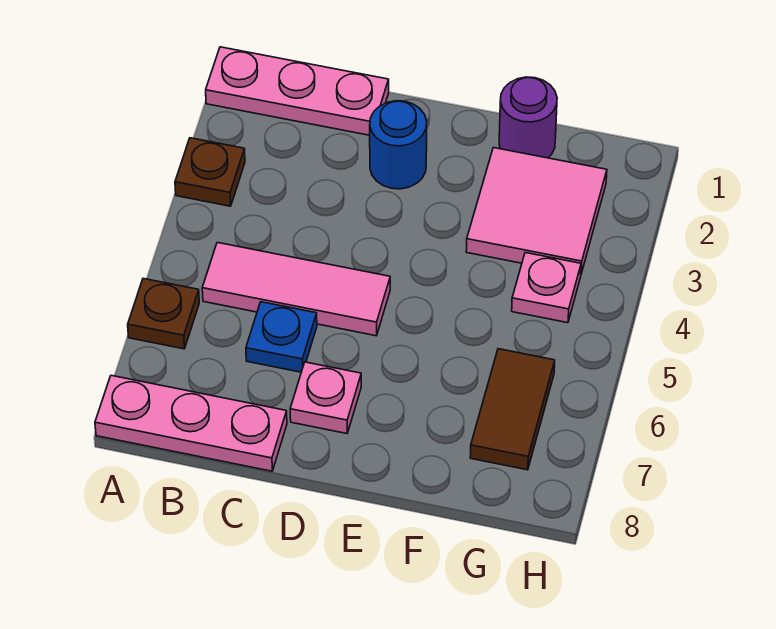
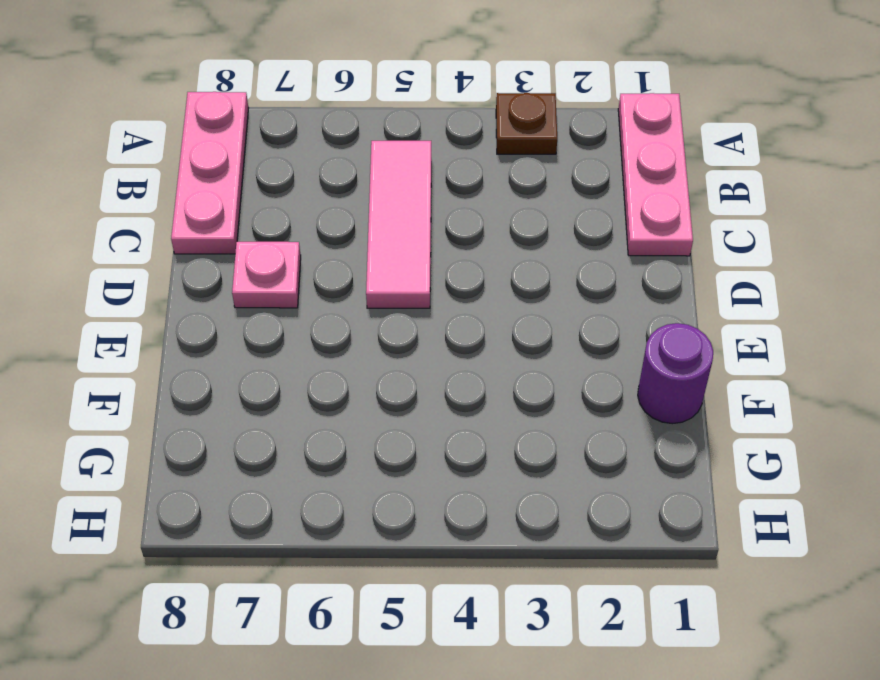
none -> brown plate A6 level 1
none -> blue plate C6 level 1
none -> blue round brick D2 level 1

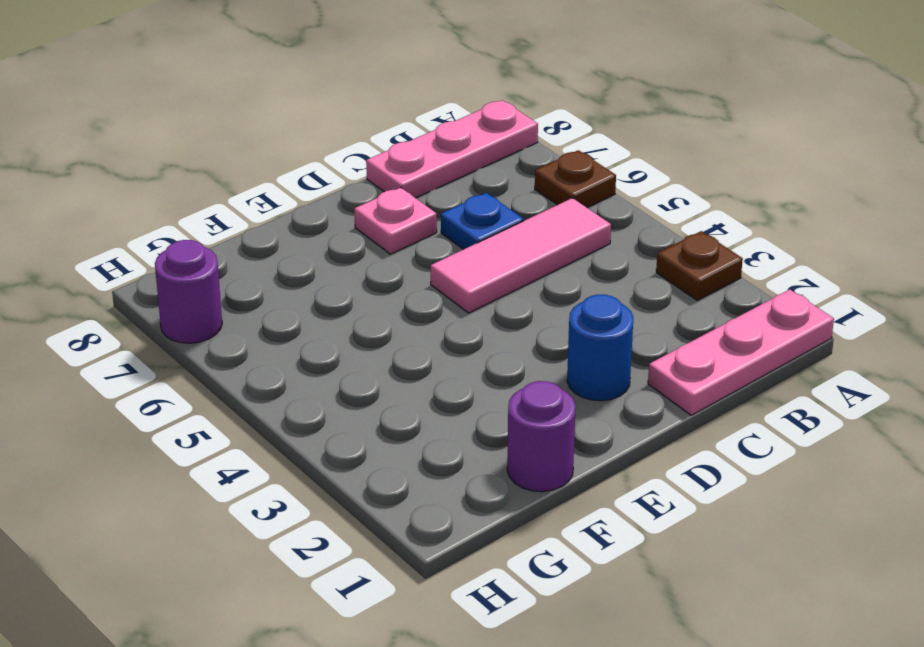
purple round brick H7 level 1 -> none
none -> pink tile F2:G3 level 1
none -> pink plate G4 level 1
none -> brown tile G6:G7 level 1

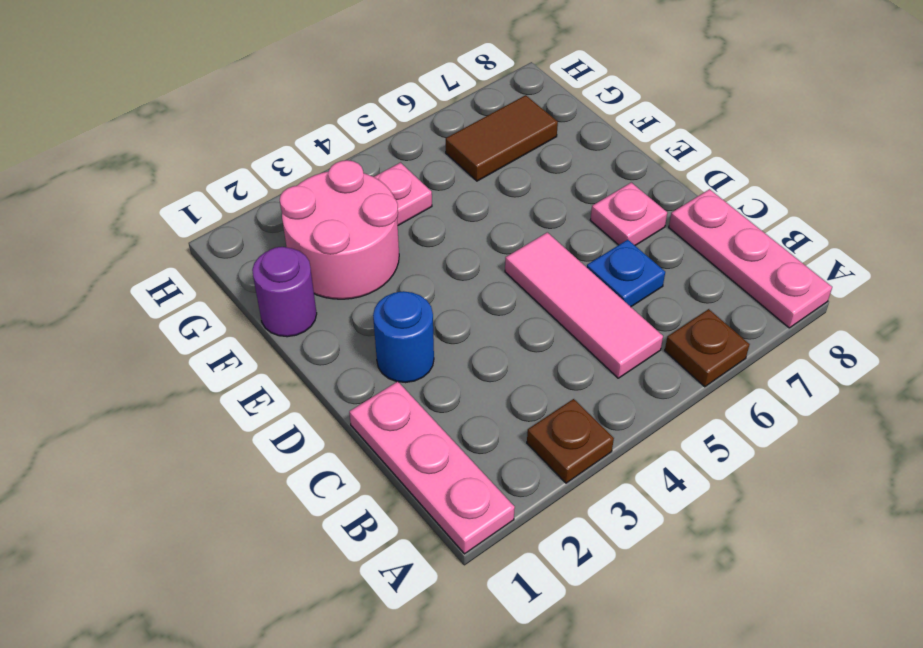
pink round brick F2:G3 level 1 -> pink tile F2:G3 level 1

